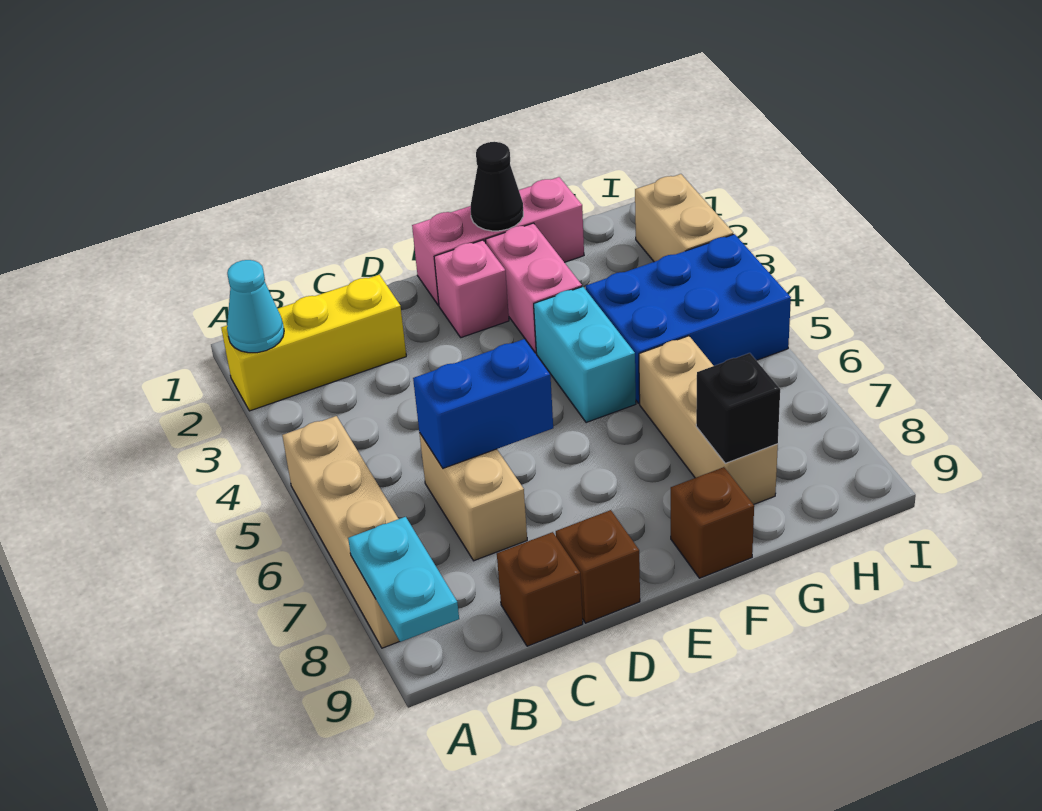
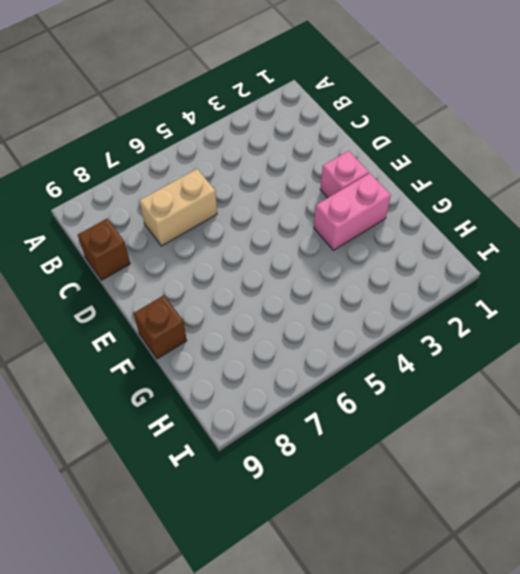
none -> yellow brick A2:C2 level 1
none -> tan brick A5:A8 level 1
none -> brown brick D9 level 1

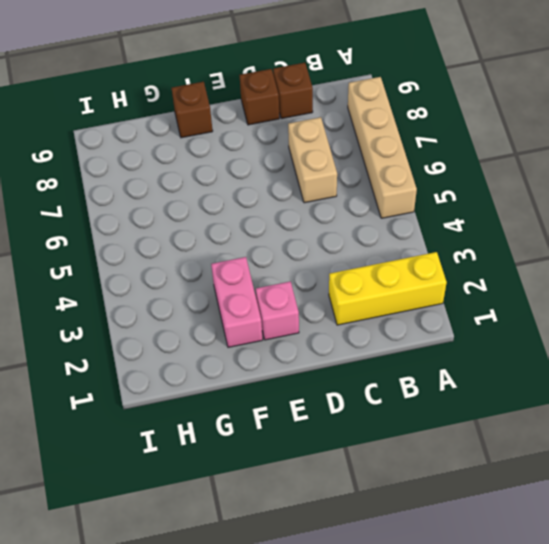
none -> pink brick E1:G1 level 1
none -> cyan brick F4:F5 level 1
none -> blue brick G4:I5 level 1

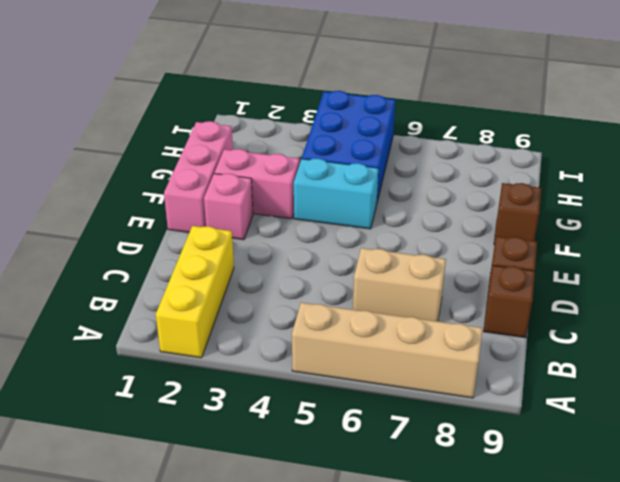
none -> tan brick G6:G8 level 1
none -> tan brick I2:I3 level 1
none -> cyan cone A2 level 2

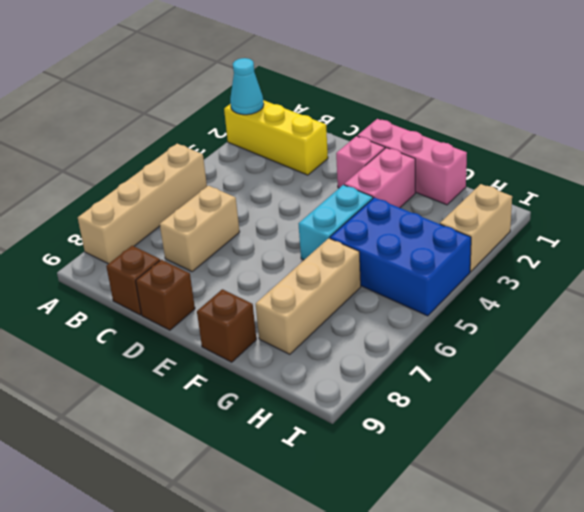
none -> cyan plate A8:A9 level 2
none -> blue brick C6:D6 level 2
none -> black cone F1 level 2

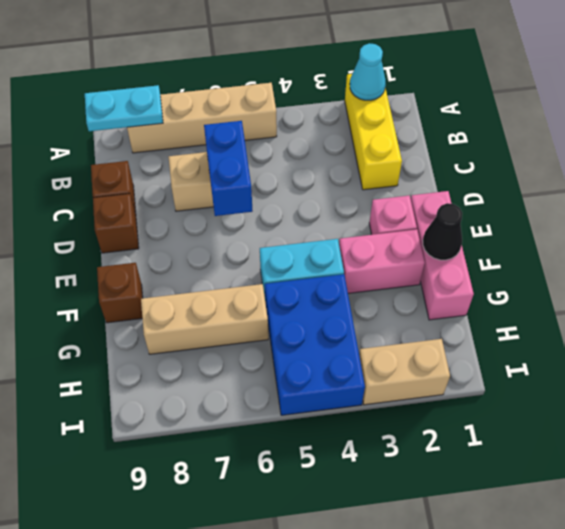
none -> black brick G8 level 2

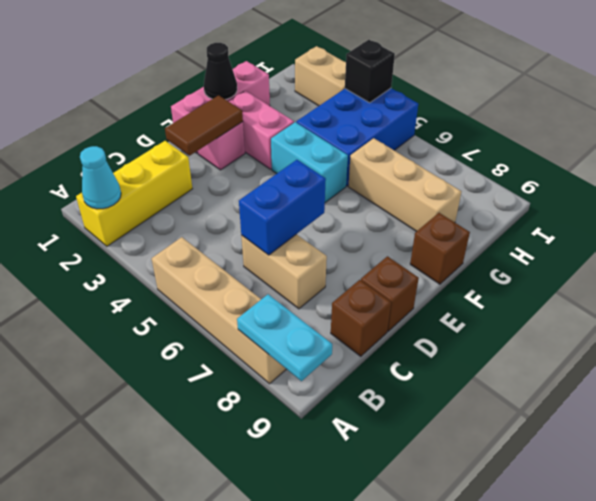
brown tile D2:E2 level 2 -> none
black brick I4 level 2 -> black brick G8 level 2

